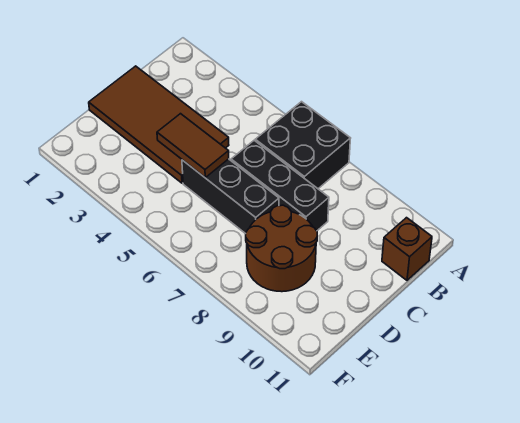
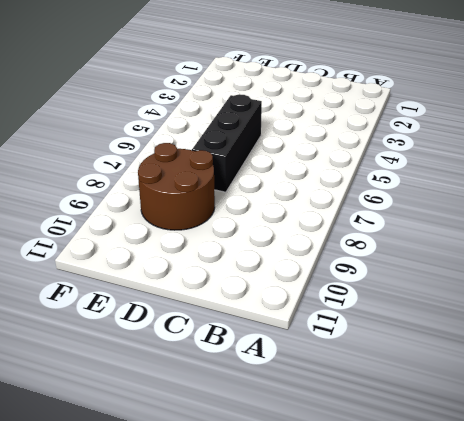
none -> black brick A6:B7 level 1
none -> brown brick B11 level 1

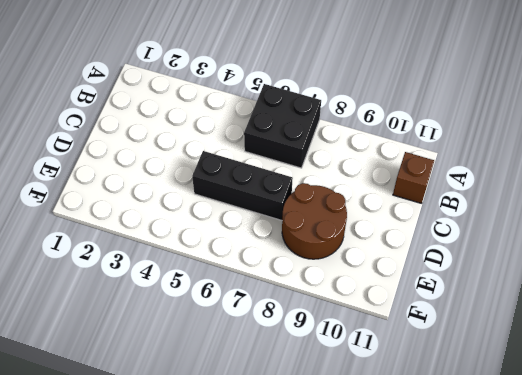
none -> brown tile C1:D4 level 1
none -> black brick C6:C8 level 1

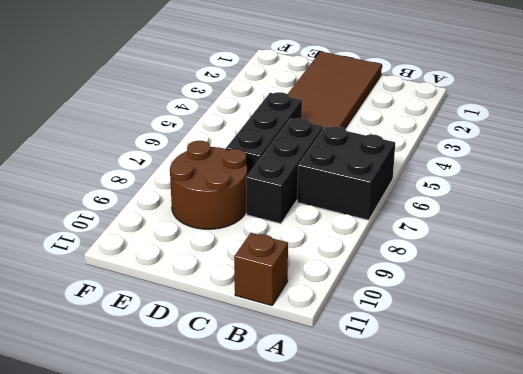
none -> brown tile D4:D5 level 2

